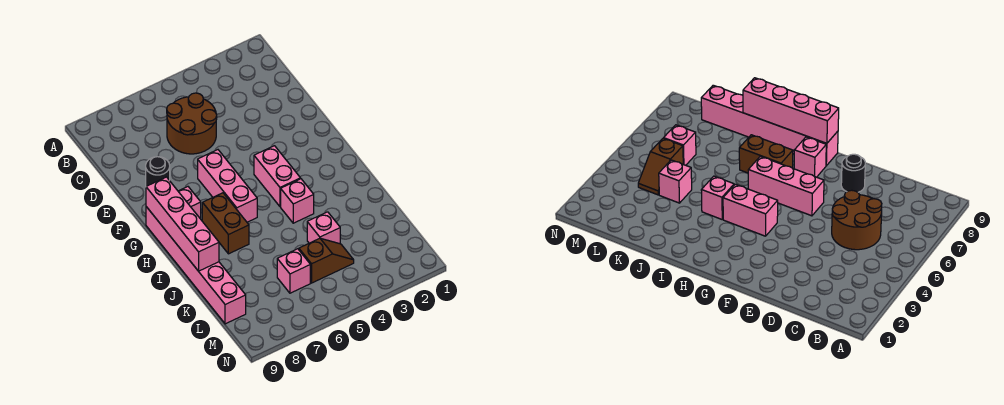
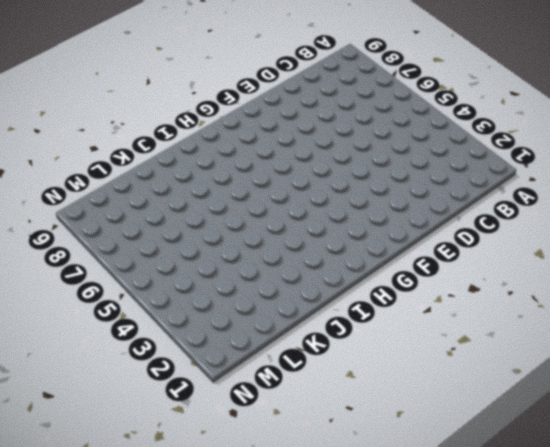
none -> brown round brick C5:D6 level 1
none -> black round brick E8 level 1
none -> pink brick F6:H6 level 1

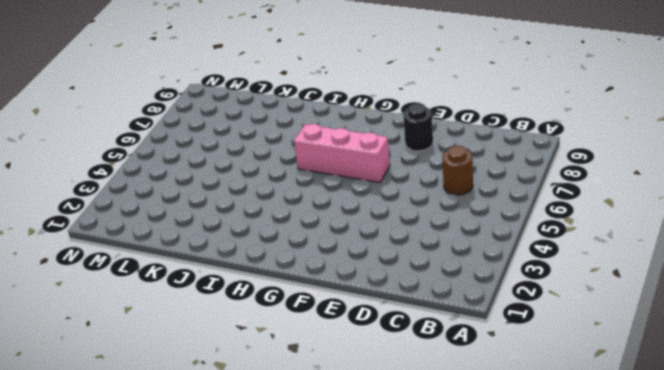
brown round brick C6 level 1 -> brown round brick C5:D6 level 1
none -> pink brick G4:H4 level 1
none -> pink brick G8 level 1
none -> pink brick G9:L9 level 1

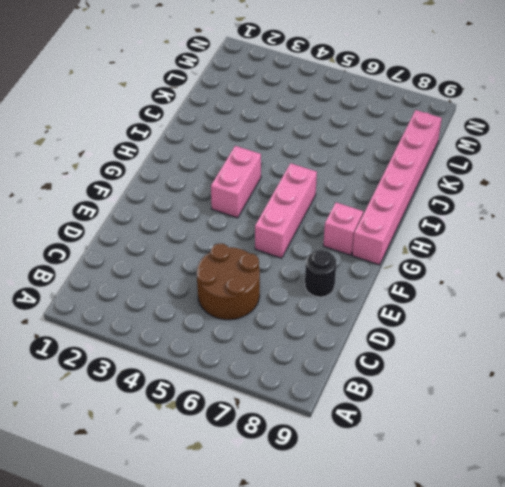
none -> brown brick H7:I7 level 1
none -> pink brick I4 level 1
none -> pink brick K4 level 1

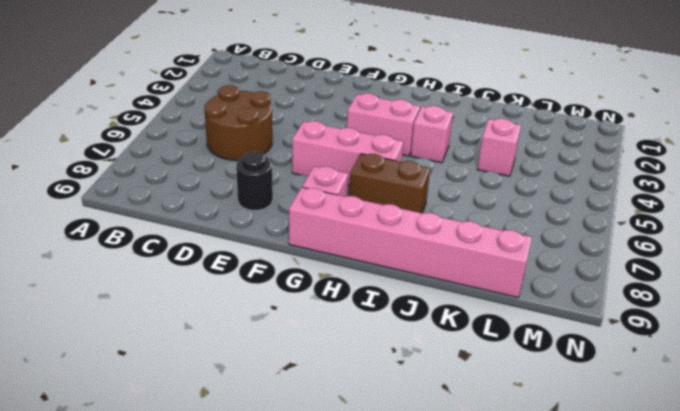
none -> brown slope L4:L5 level 1 top 5
none -> pink brick L6 level 1
none -> pink brick G9:J9 level 2

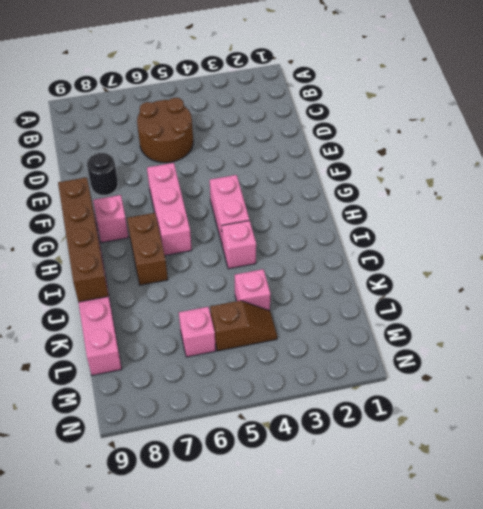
brown brick G9:J9 level 2 -> pink brick G9:J9 level 2

